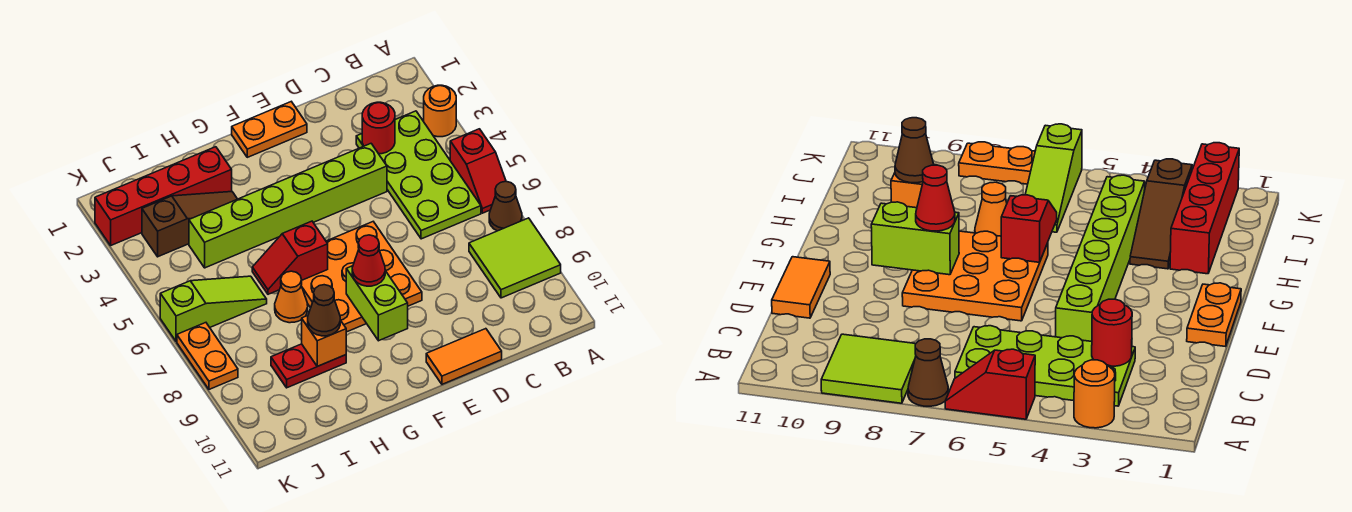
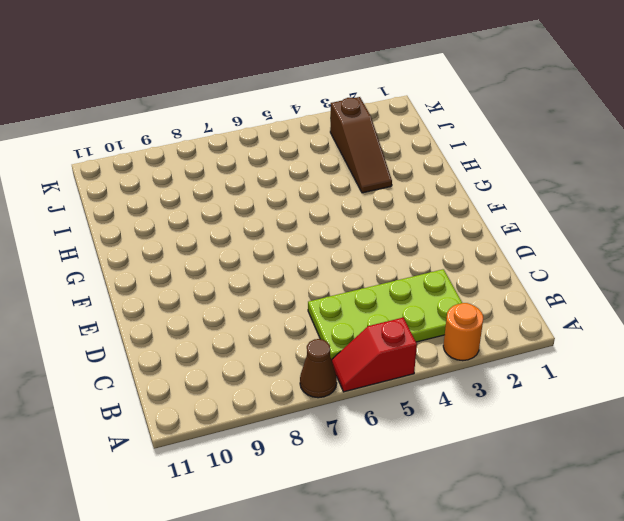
none -> lime tile A8:B9 level 1
none -> lime brick D4:I4 level 1
none -> orange tile D11:E11 level 1

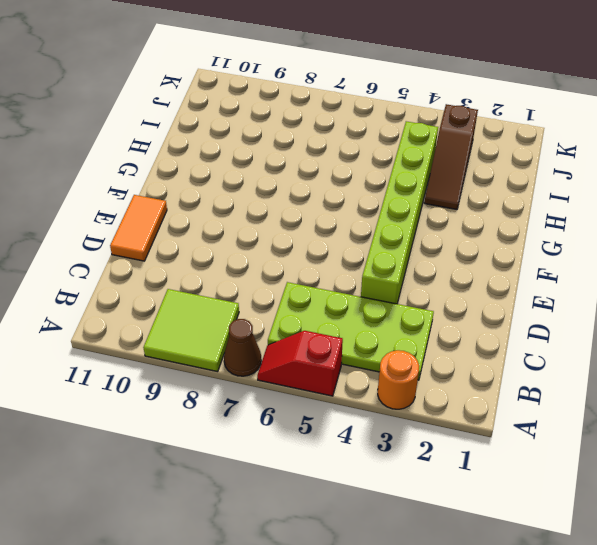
none -> orange plate E1:F1 level 1
none -> orange plate E6:G8 level 1
none -> red brick H2:K2 level 1

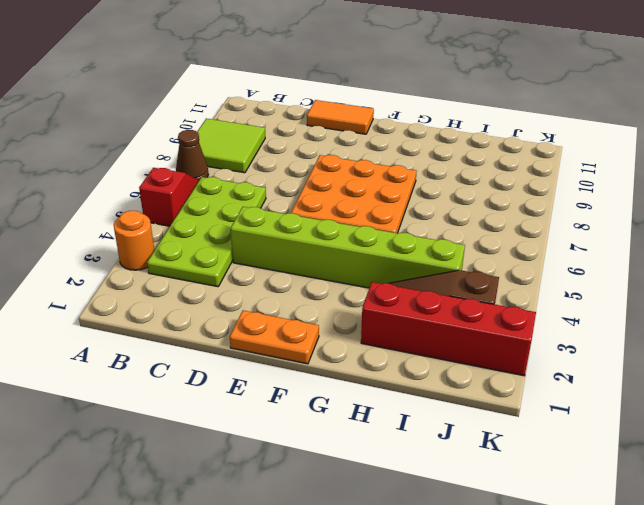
none -> orange cone H7 level 1
none -> red plate H9:I9 level 1
none -> lime slope I6:K6 level 1 top K

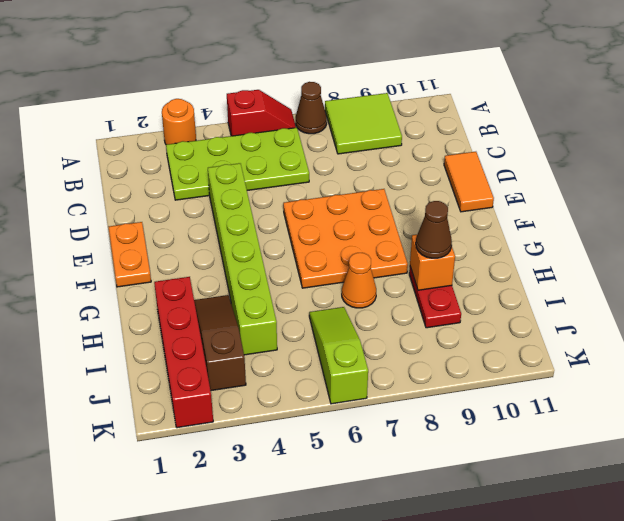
none -> orange plate K7:K8 level 1
none -> red round brick C3 level 2
none -> lime brick F8:F9 level 2

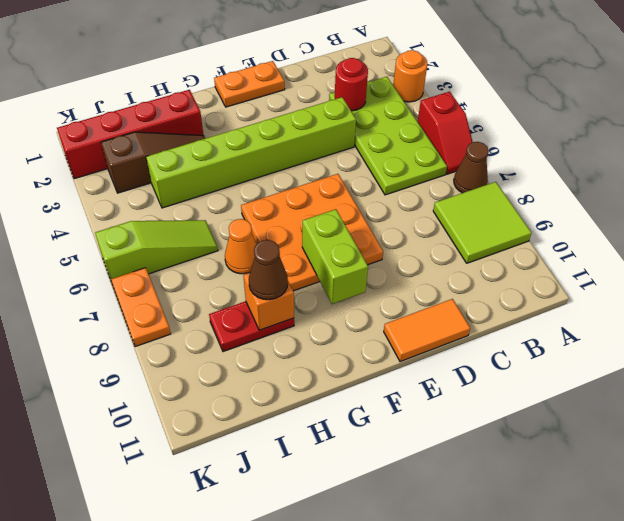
none -> red slope G6:H6 level 2 top G
none -> red cone F8 level 3

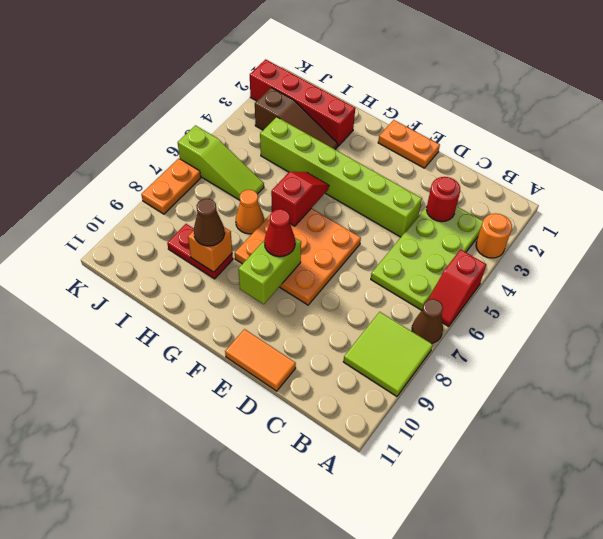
red slope G5:G6 level 2 top 6 -> red slope G6:H6 level 2 top G

